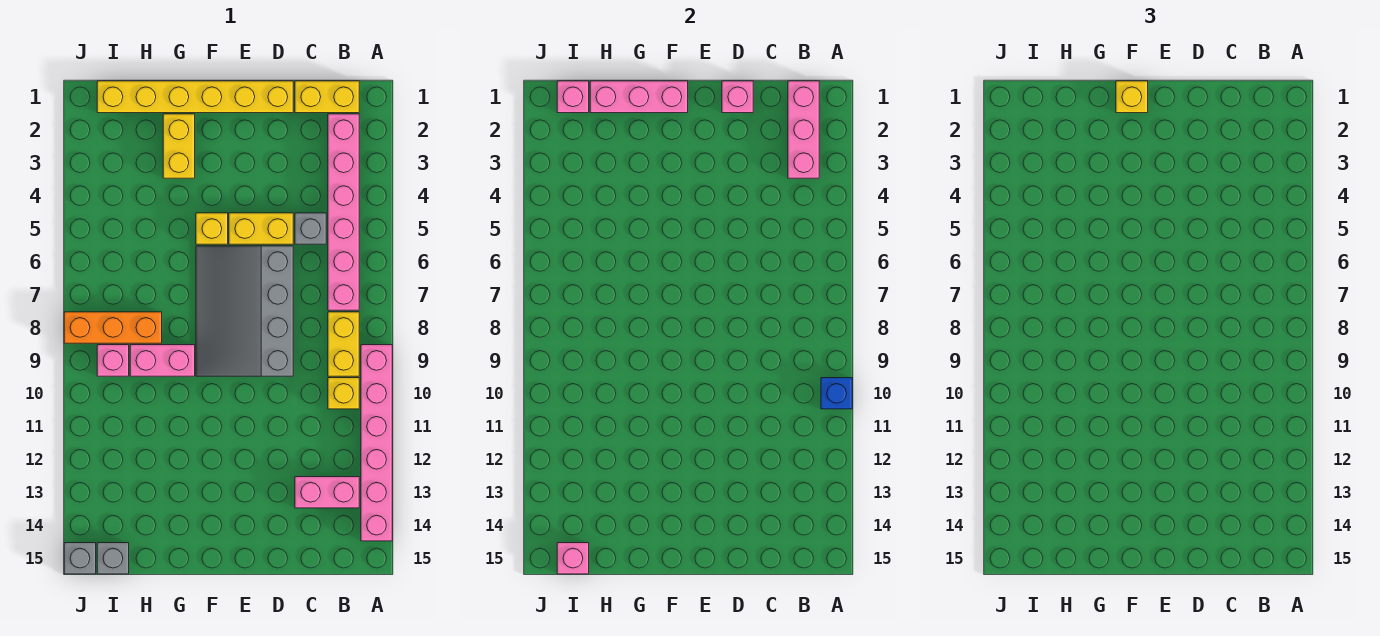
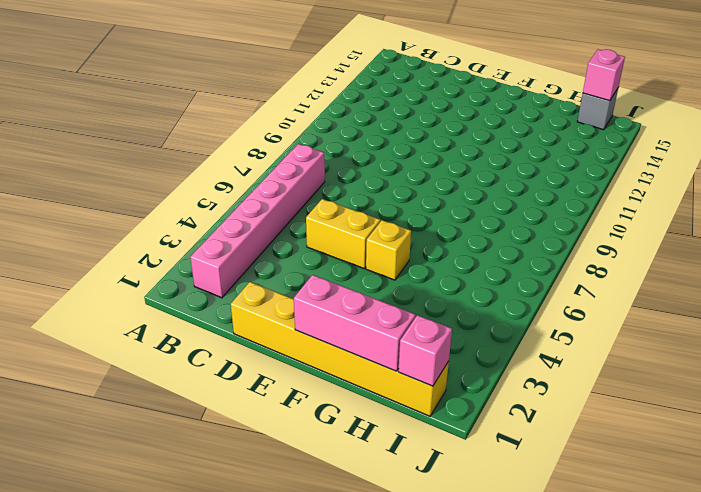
none -> pink brick A9:A14 level 1
none -> yellow brick B1:C1 level 1
none -> yellow brick B8:B9 level 1

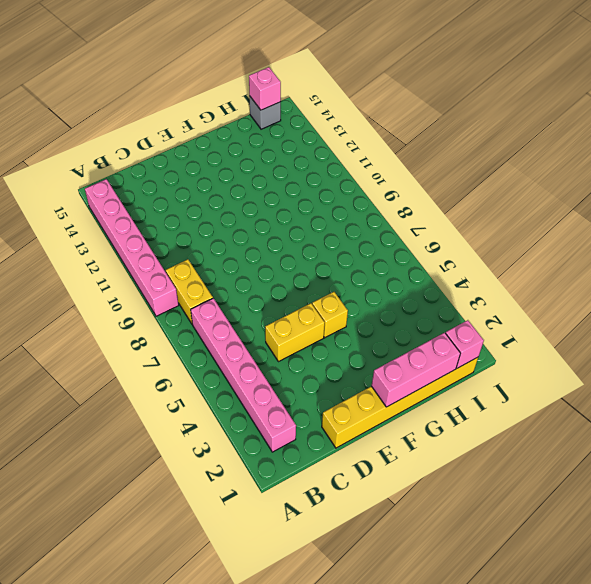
none -> yellow brick B1:C1 level 1
none -> yellow brick B10 level 1
none -> pink brick B13:C13 level 1

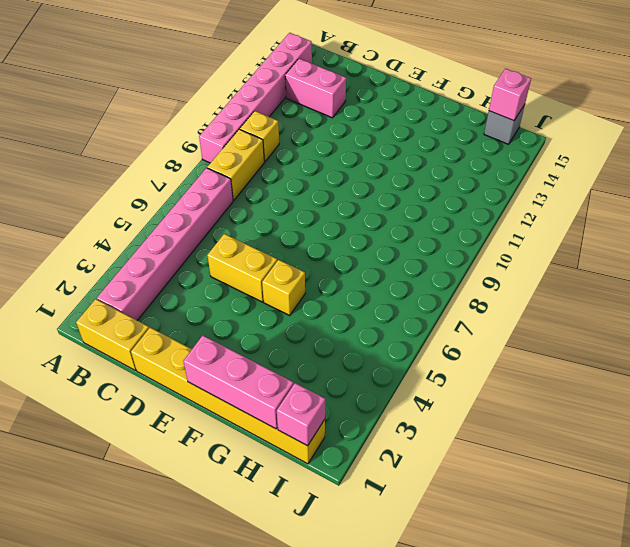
none -> grey brick C5 level 1
none -> grey slope D6:F9 level 1 top D
none -> yellow brick G2:G3 level 1

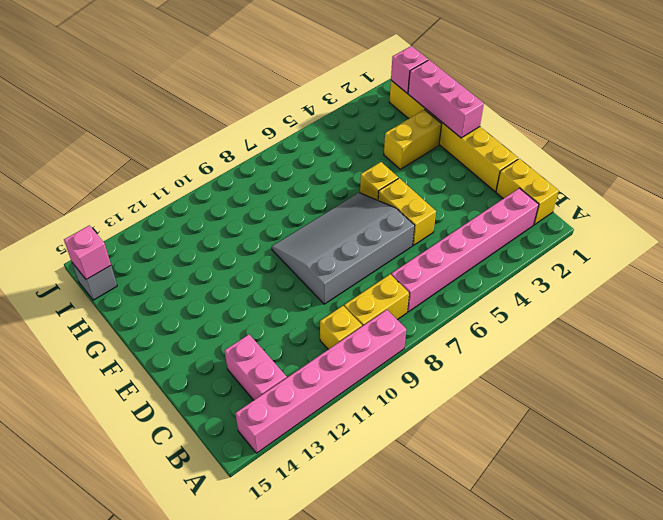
none -> grey brick C5 level 1
none -> pink brick G9:H9 level 1
none -> orange brick H8:J8 level 1

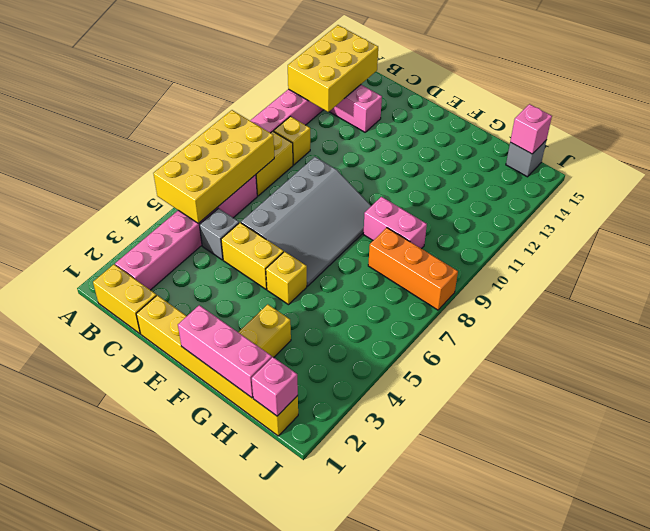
yellow brick A5:B8 level 2 -> none
yellow brick A12:B14 level 2 -> none
none -> pink brick I9 level 1
none -> grey brick J15 level 1
none -> blue brick A10 level 2

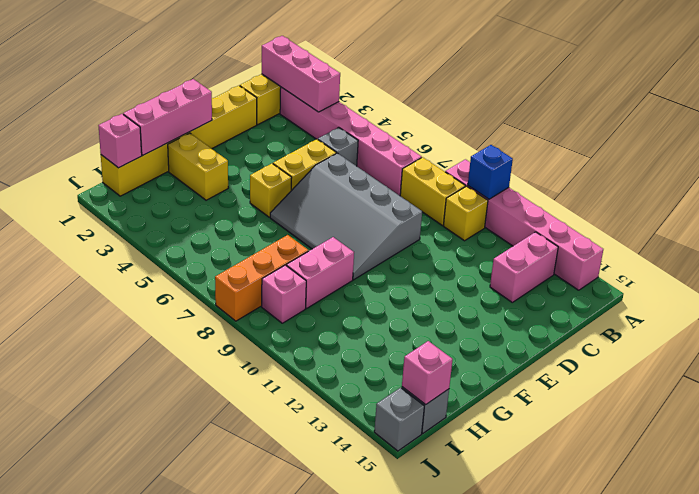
none -> pink brick D1 level 2
none -> yellow brick F1 level 3

